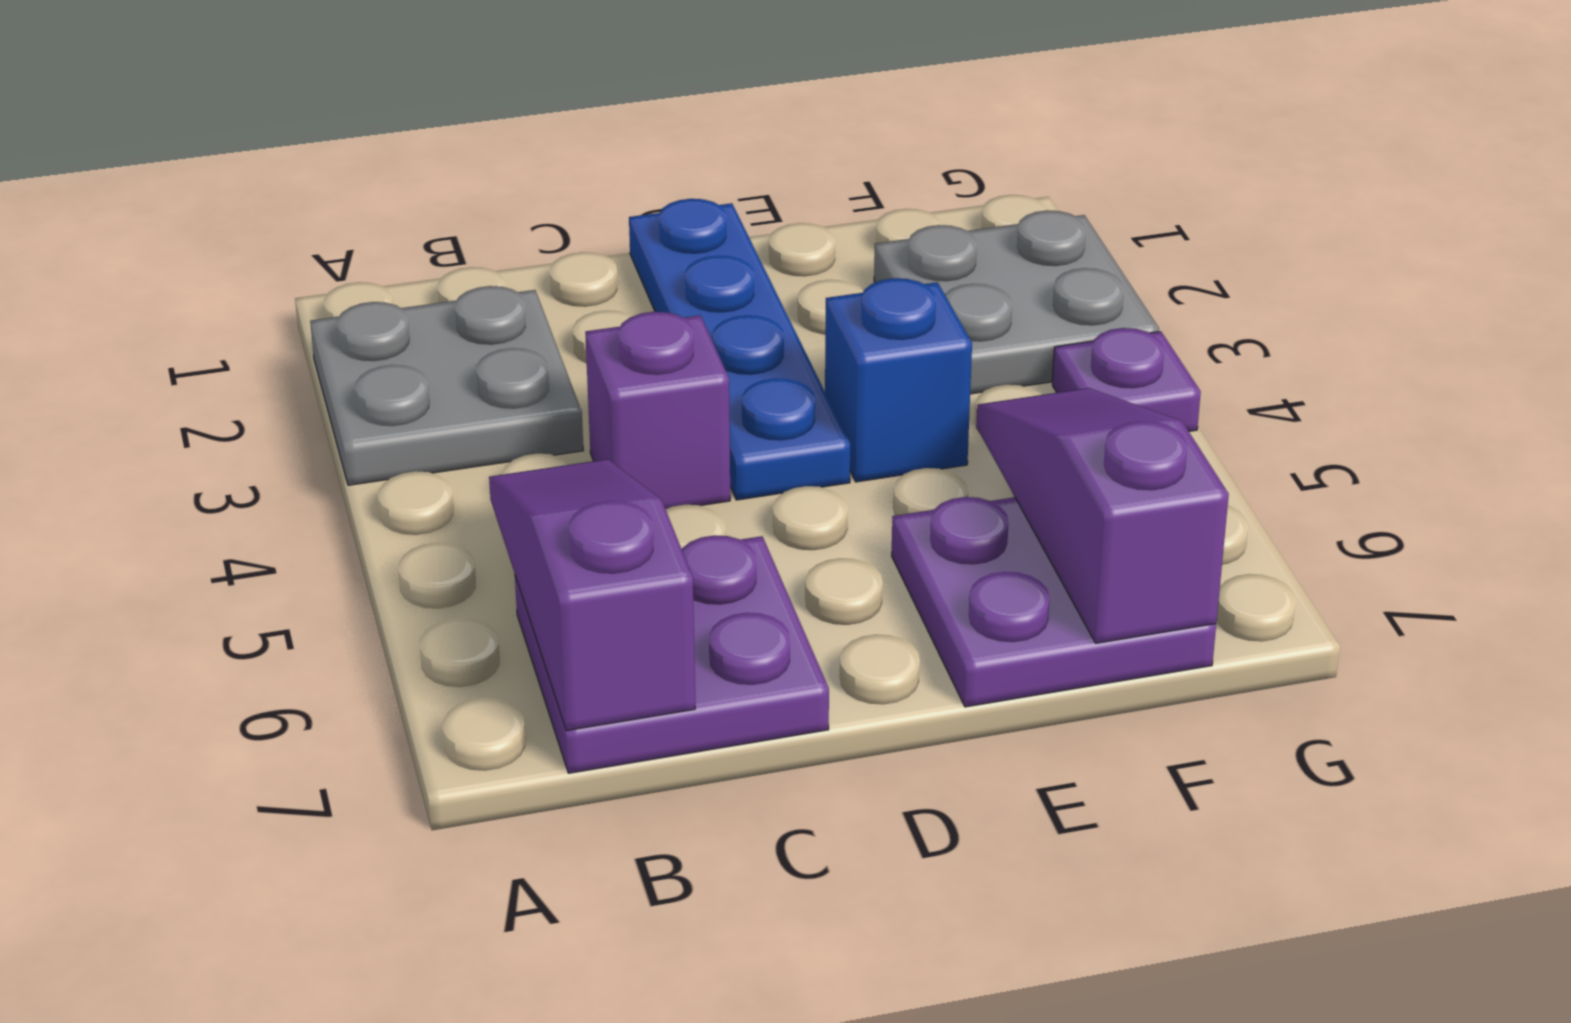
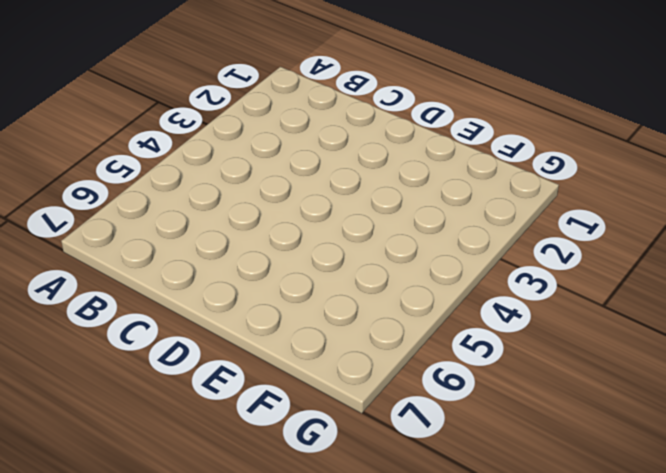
none -> grey plate A2:B3 level 1
none -> purple plate B6:C7 level 1

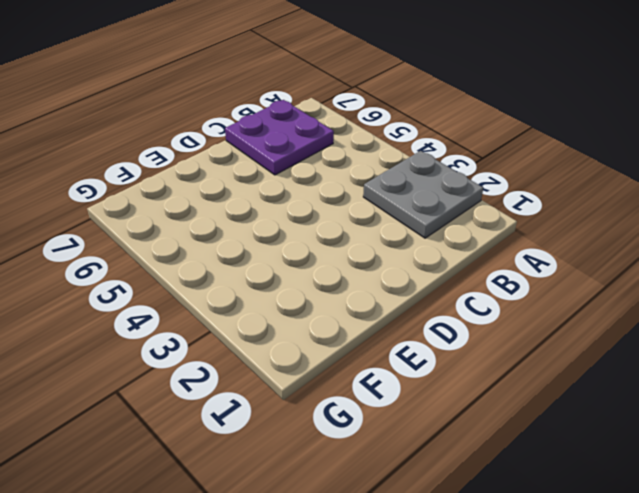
none -> purple brick C4 level 1
none -> blue plate D1:D4 level 1

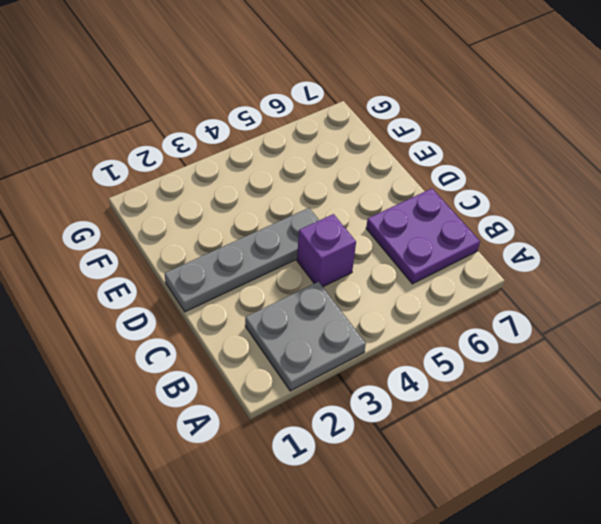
grey plate D1:D4 level 1 -> blue plate D1:D4 level 1
none -> blue brick E4 level 1
none -> purple plate E6:F7 level 1

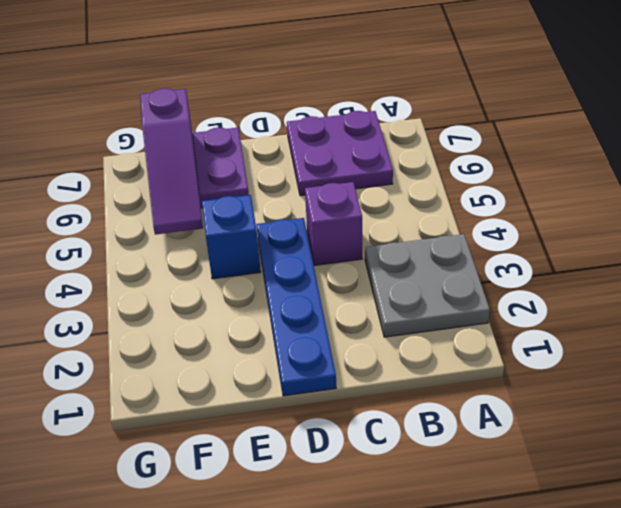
none -> grey plate F2:G3 level 1
none -> purple plate G4 level 1

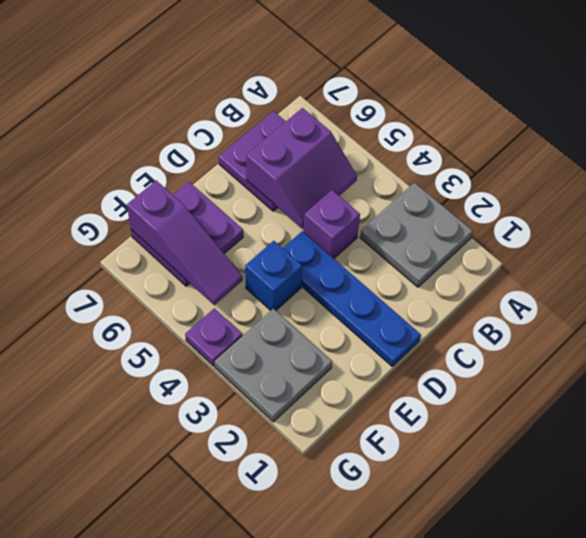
purple slope B5:C6 level 2 top 6 -> purple slope B5:B7 level 2 top 7

